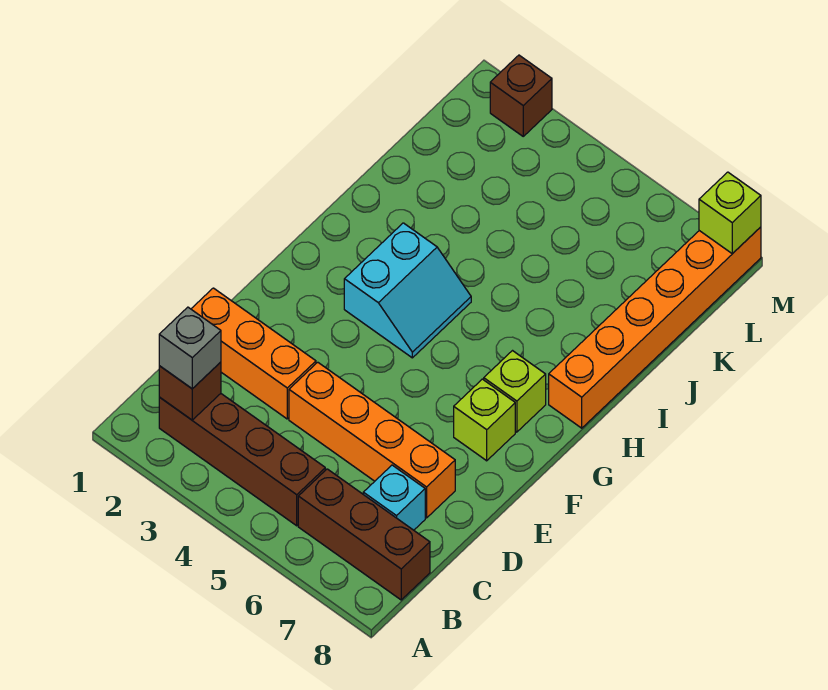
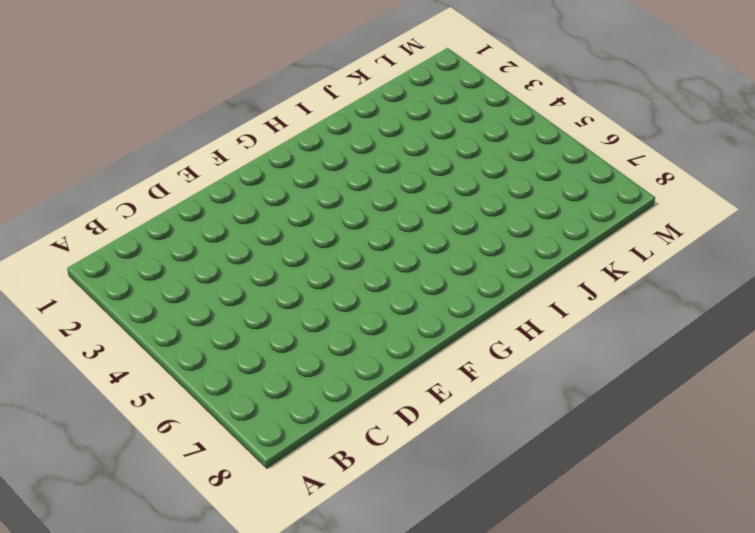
none -> brown brick B2:B5 level 1
none -> brown brick B6:B8 level 1
none -> cyan brick C7 level 1

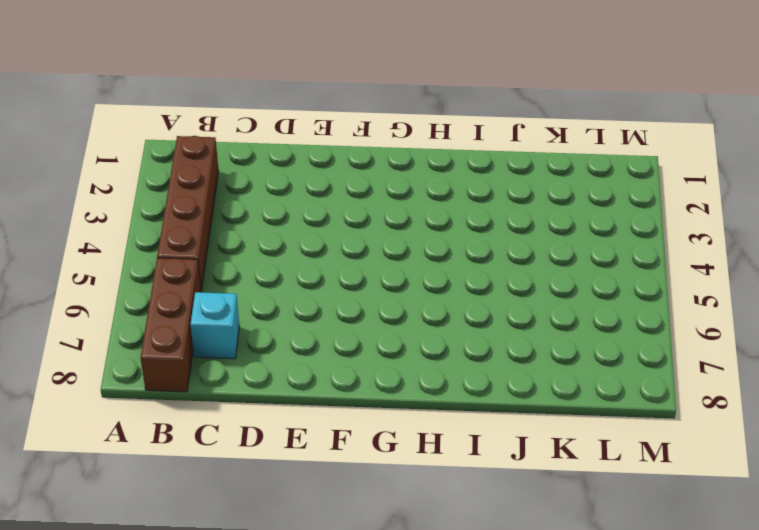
none -> orange brick D1:D3 level 1
none -> orange brick D4:D7 level 1
none -> lime brick F7 level 1

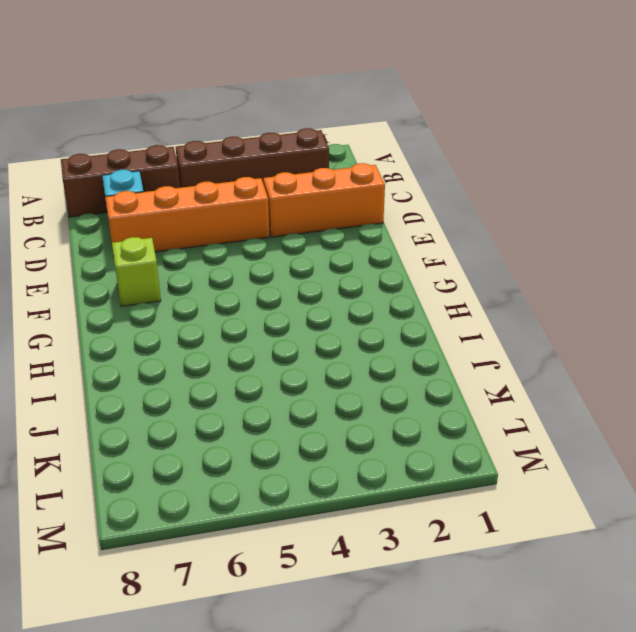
none -> cyan slope G3:H4 level 1 top 3
none -> lime brick G7 level 1
none -> orange brick H8:M8 level 1

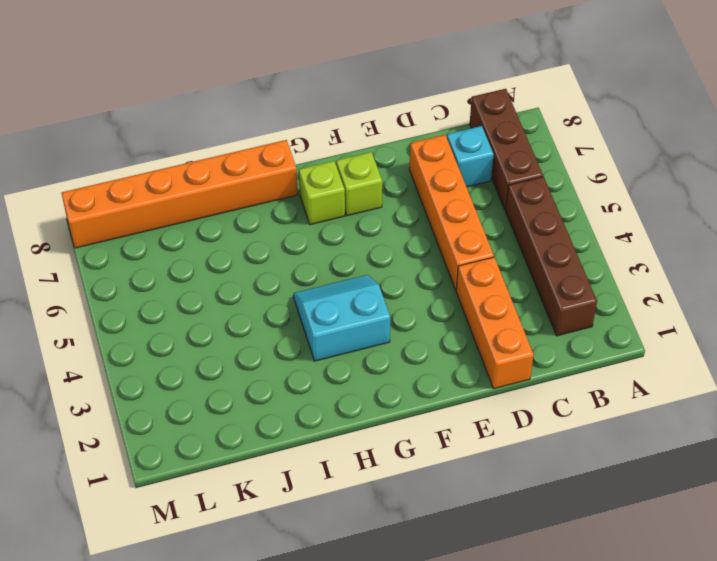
none -> brown brick M2 level 1
none -> brown brick B2 level 2
none -> lime brick M8 level 2

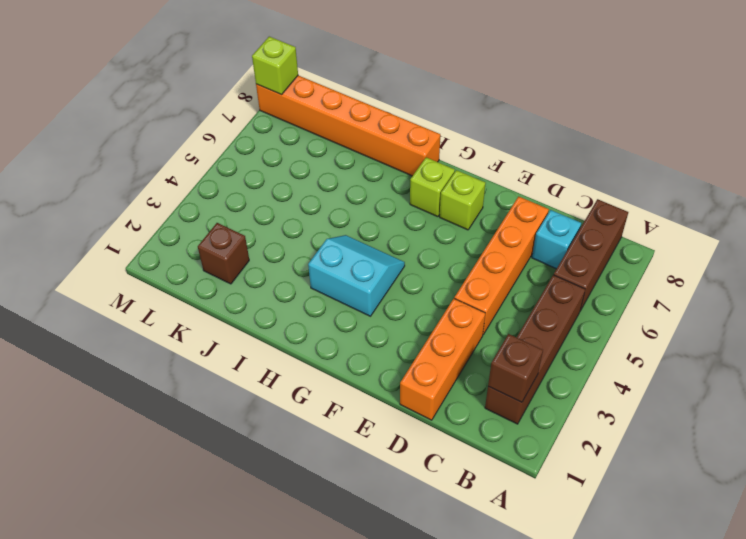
brown brick K2 level 1 -> brown brick M2 level 1
none -> grey brick B2 level 3

